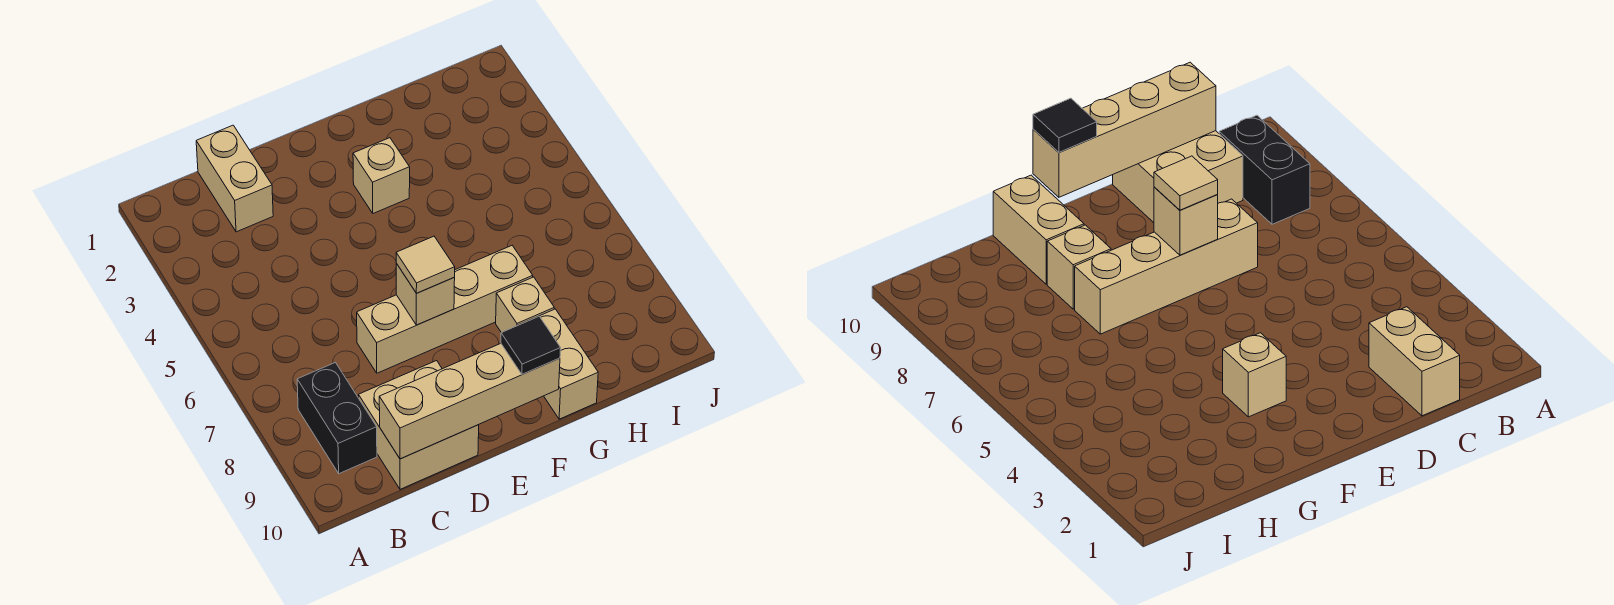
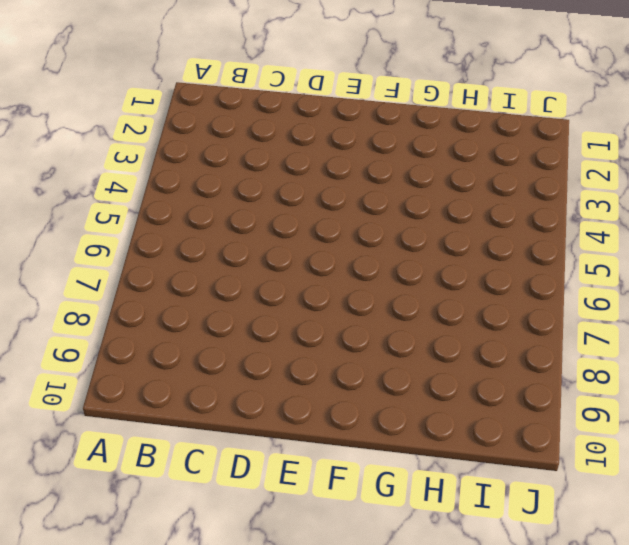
none -> black brick B8:B9 level 1
none -> tan brick C1:C2 level 1

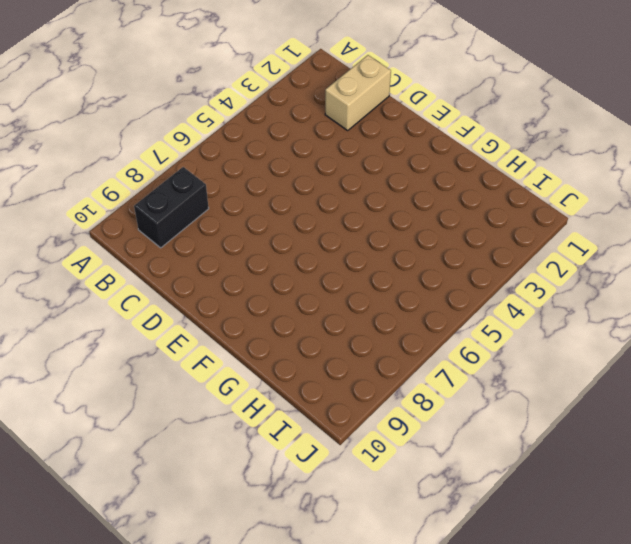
none -> tan brick C9:D10 level 1
none -> tan brick D7:G7 level 1

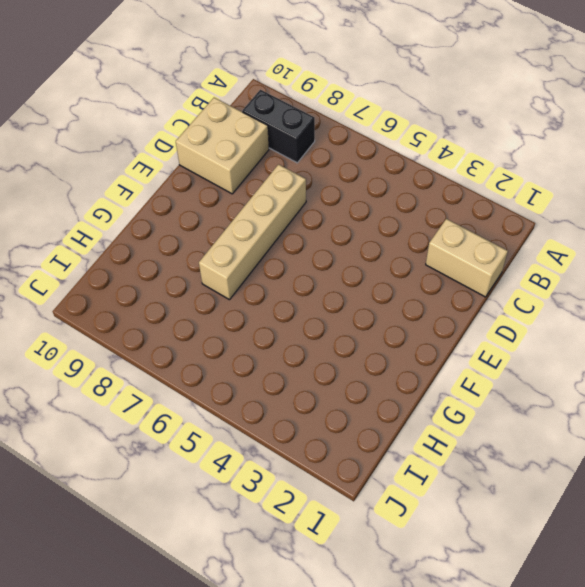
none -> tan brick F3 level 1
none -> tan brick G8 level 1

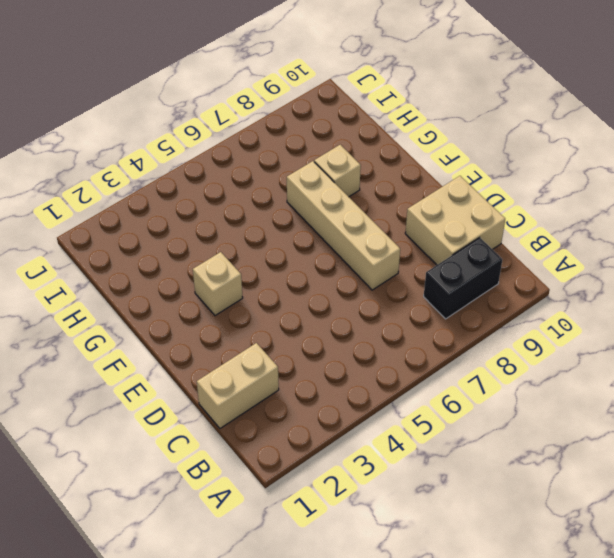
none -> tan brick G9:G10 level 1
none -> tan brick C10:F10 level 2

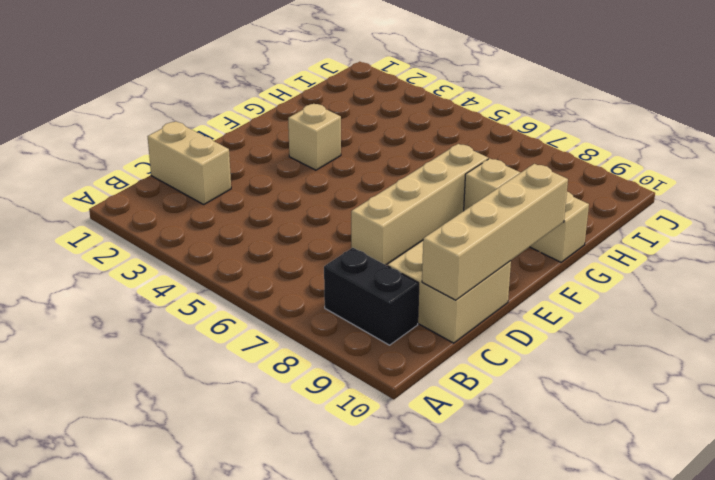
none -> tan brick E7 level 2
none -> tan tile E7 level 3

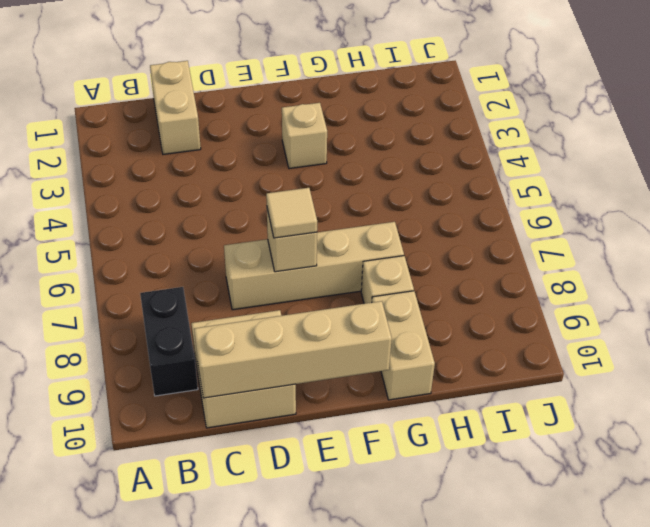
none -> black tile F10 level 3

